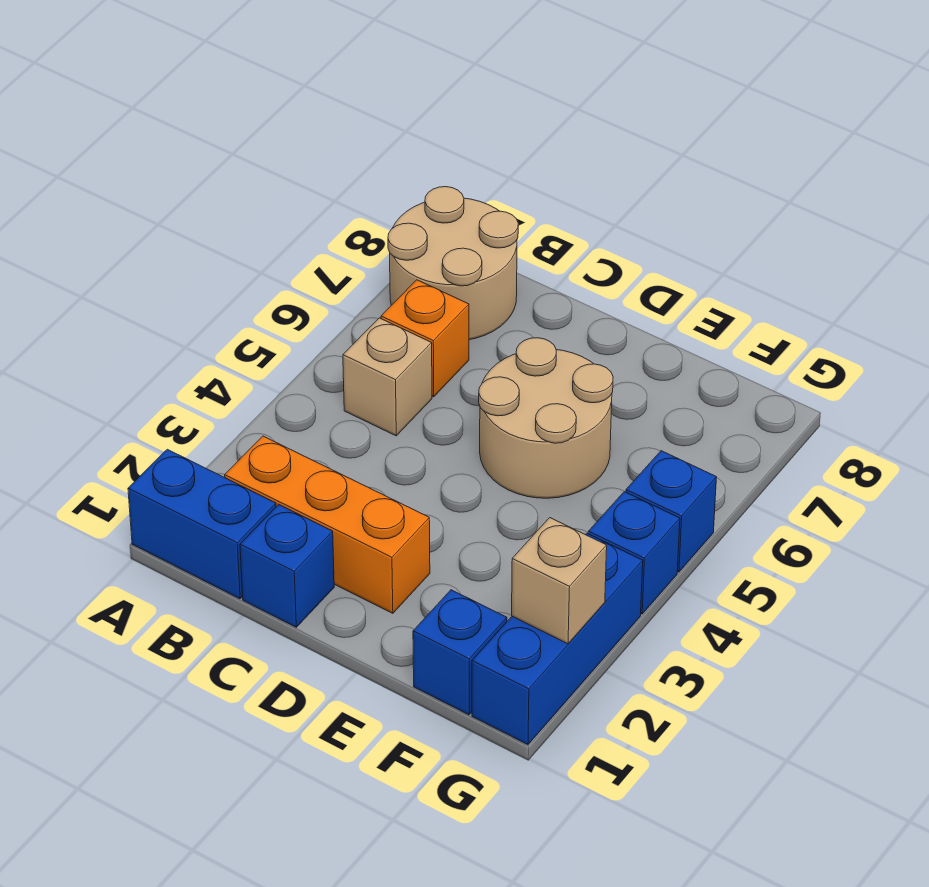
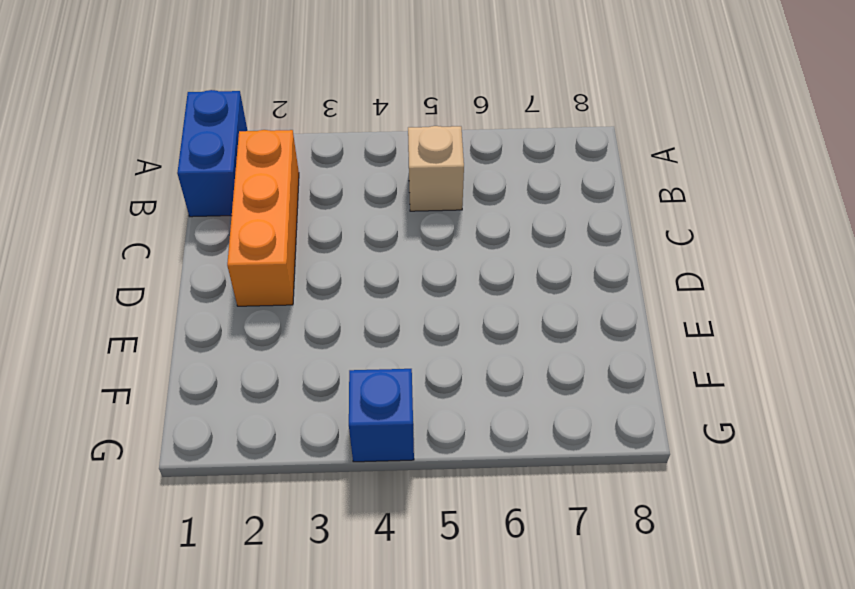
none -> tan round brick A7:B8 level 1
none -> orange brick B6 level 1
none -> blue brick C1 level 1

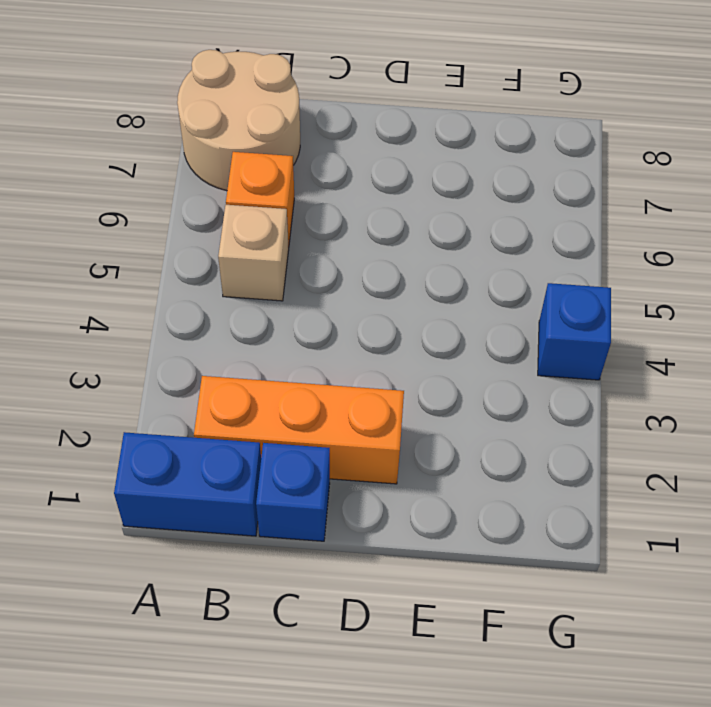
none -> tan round brick D5:E6 level 1
none -> blue brick F1 level 1
none -> blue brick G1:G3 level 1

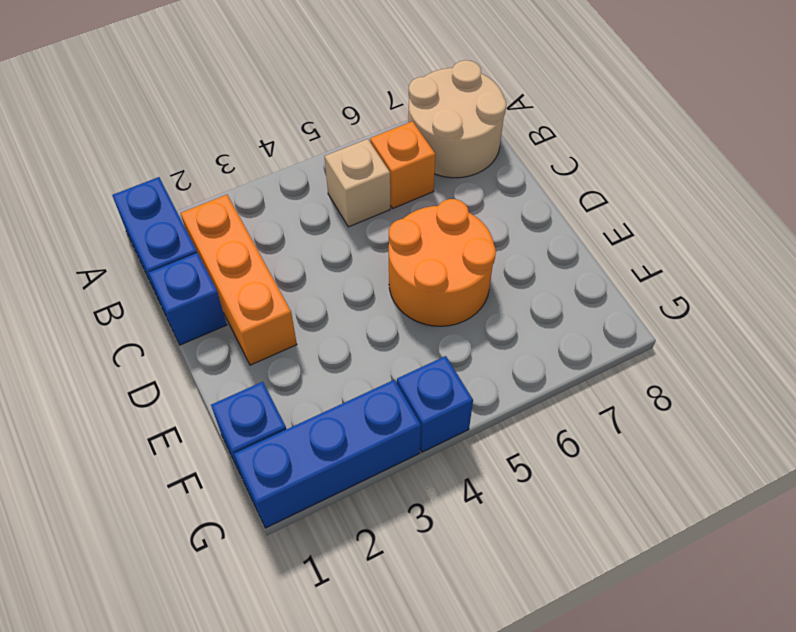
orange round brick D5:E6 level 1 -> tan round brick D5:E6 level 1
none -> blue brick G5 level 1
none -> tan brick G2 level 2

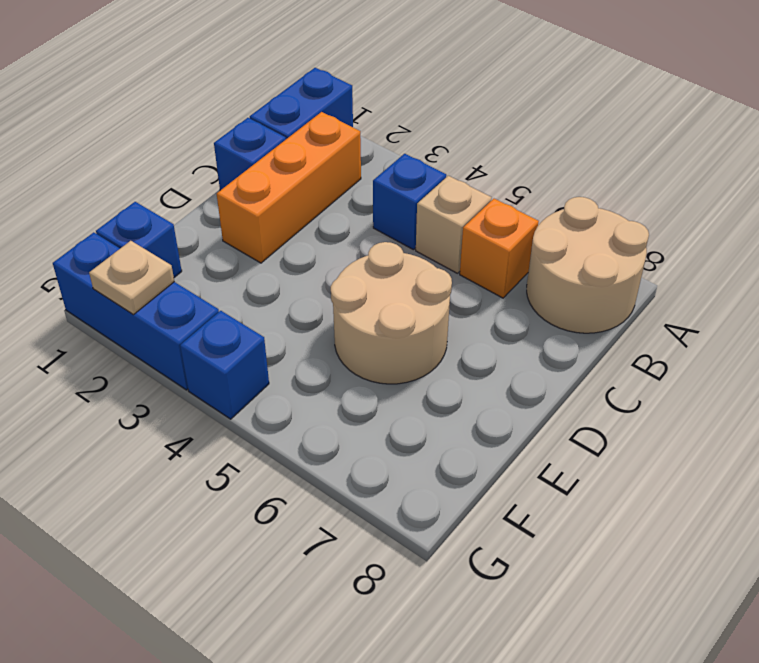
blue brick B4 level 1 -> blue brick G5 level 1
tan plate G2 level 2 -> tan brick G2 level 2

